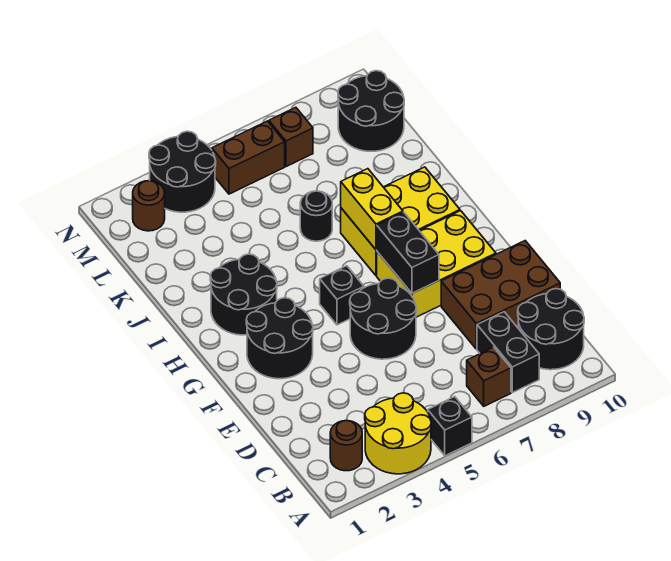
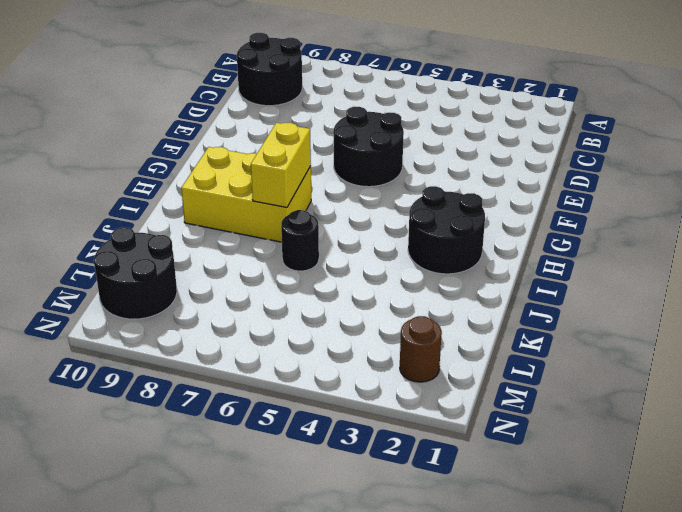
none -> yellow round brick A3:B4 level 1
none -> black brick A5 level 1
none -> brown round brick B2 level 1

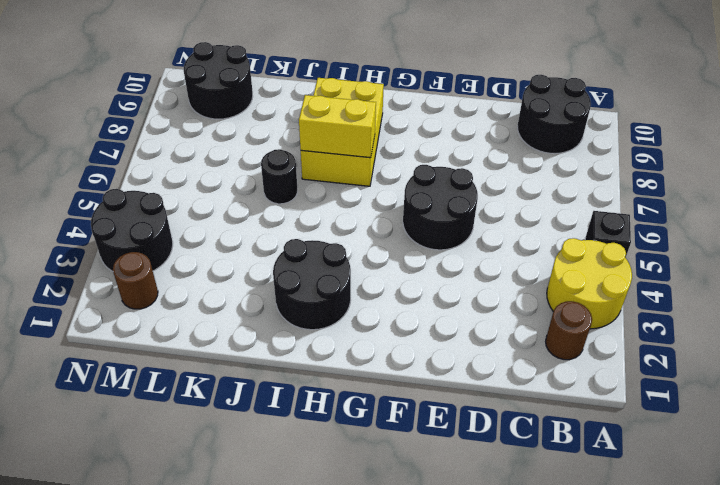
none -> brown brick B7 level 1
none -> black brick B8:C8 level 1
none -> brown brick D8:E10 level 1

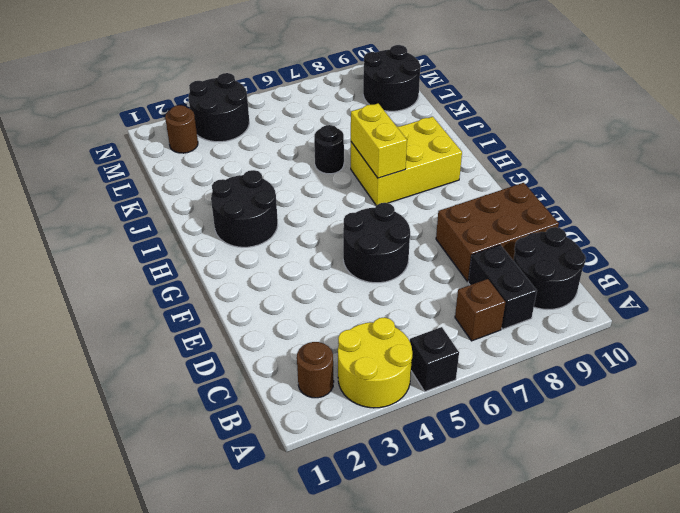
none -> black round brick F2:G3 level 1
none -> yellow brick F7:G9 level 1
none -> black brick G5 level 1

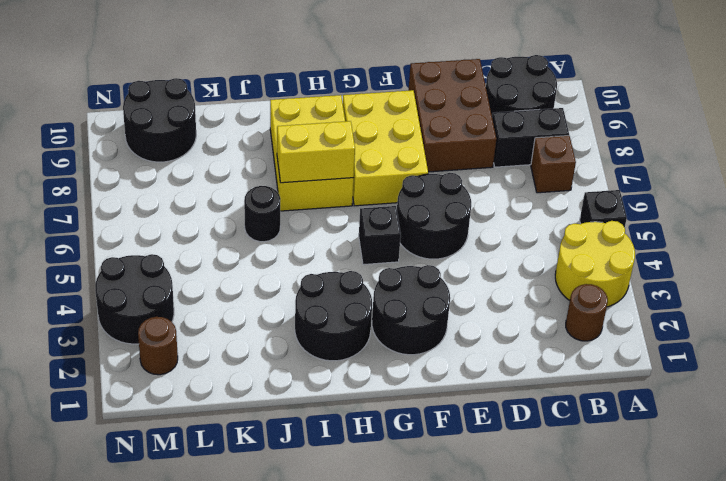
none -> brown brick M5:M6 level 1
none -> brown brick M7 level 1
none -> black brick F7:G7 level 2

